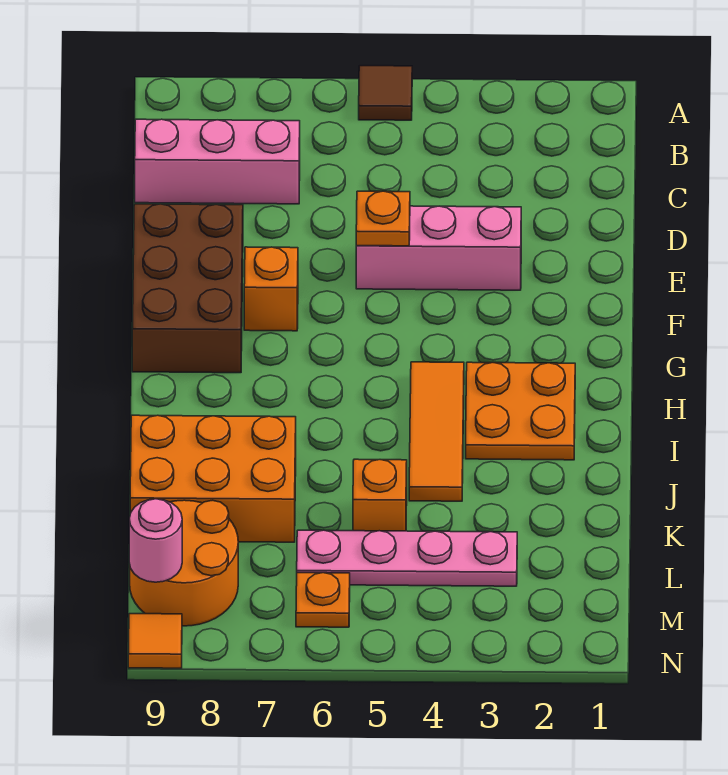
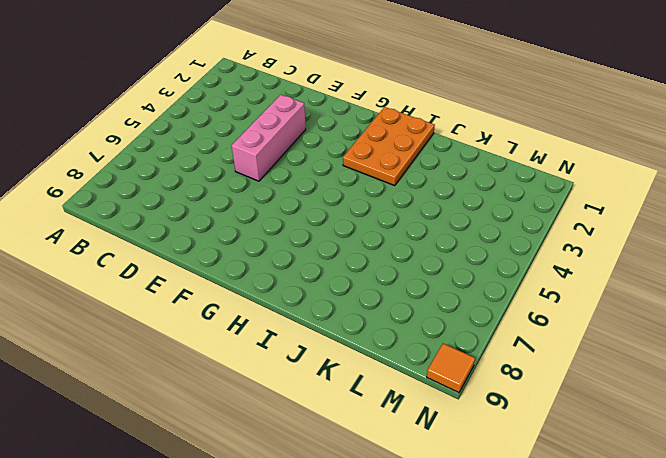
orange plate H1:I3 level 1 -> orange plate H2:I3 level 1
none -> brown tile A5 level 1
none -> pink brick C7:C9 level 1
none -> brown brick E8:G9 level 1

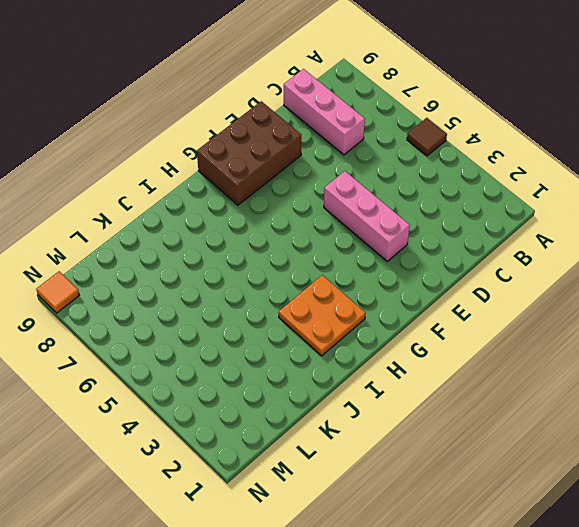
none -> orange brick F7 level 1
none -> orange tile H4:J4 level 1
none -> orange brick J7:K9 level 1

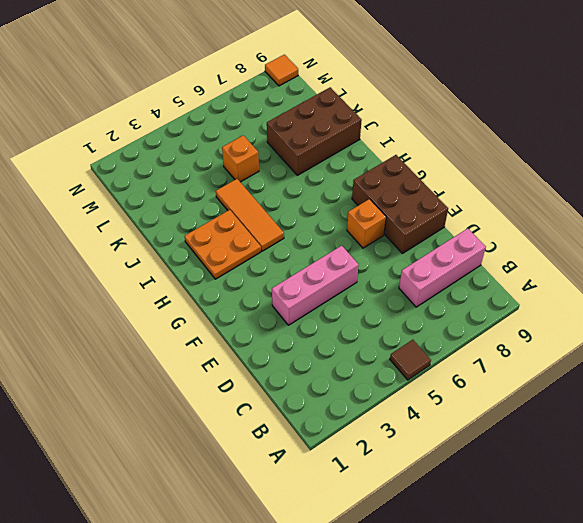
brown brick J7:K9 level 1 -> orange brick J7:K9 level 1
none -> pink plate L3:L6 level 1
none -> orange round brick L8:M9 level 1
none -> orange plate M6 level 1

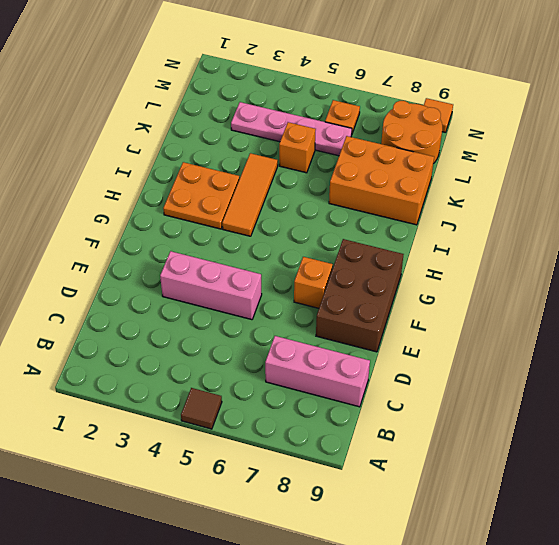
none -> orange plate E5 level 2
none -> pink round brick M9 level 2

